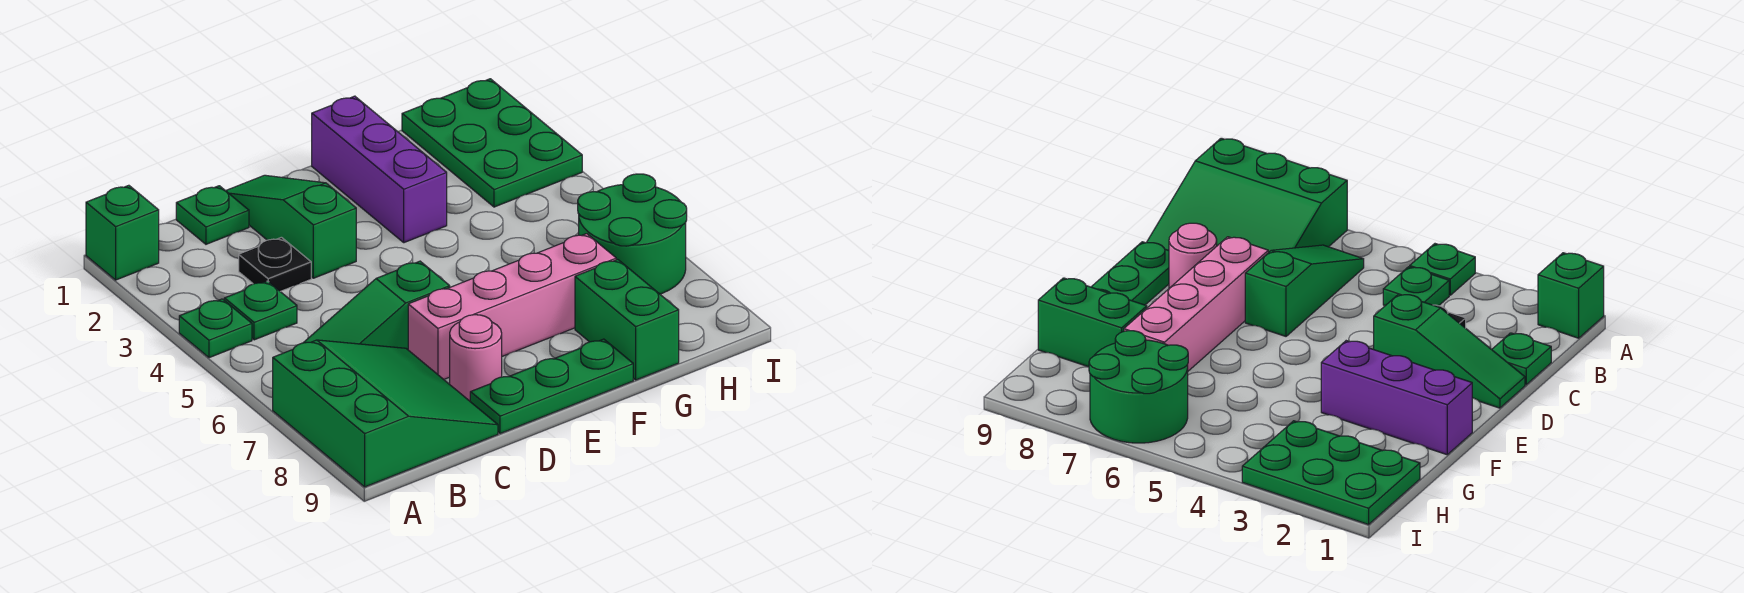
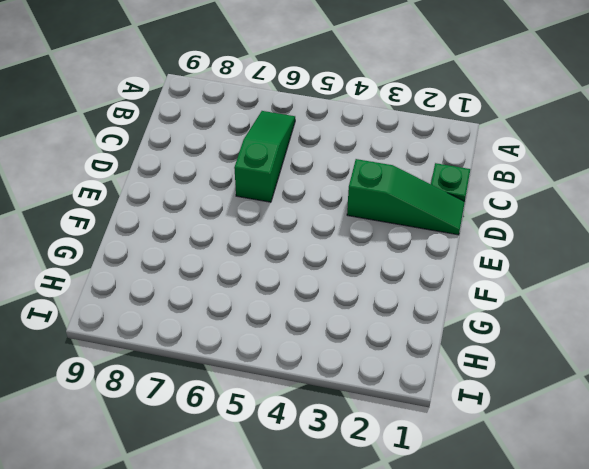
none -> green brick A1 level 1
none -> green plate A4 level 1
none -> green slope A7:C9 level 1 top A

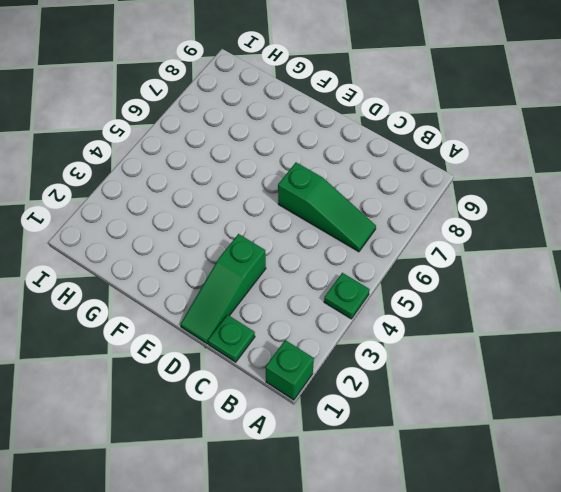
none -> green slope A7:C9 level 1 top A
none -> green plate B4 level 1
none -> black plate C3 level 1

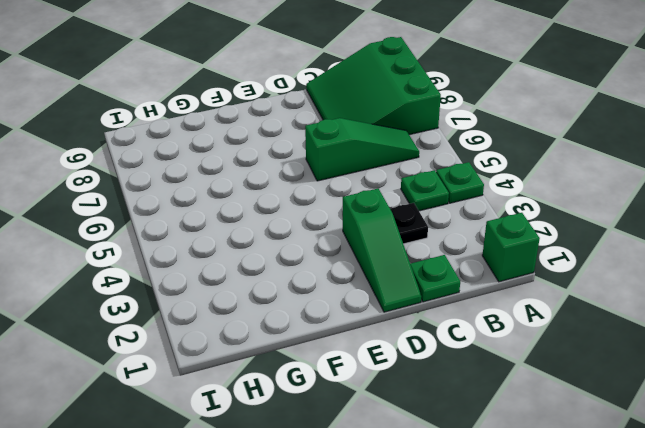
none -> pink brick D7:G7 level 1
none -> pink round brick D8 level 1
none -> green plate D9:F9 level 1

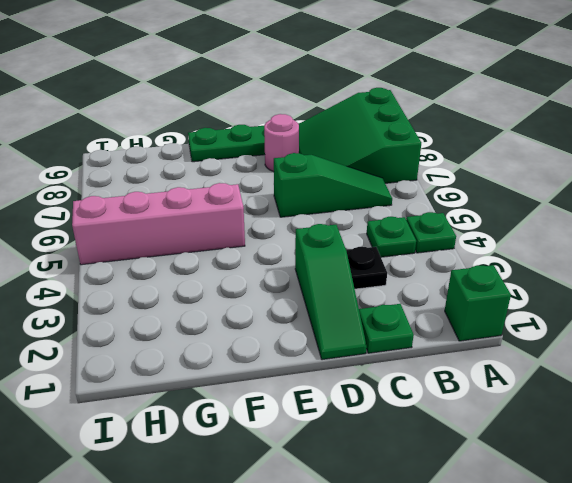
pink brick F5:I5 level 1 -> pink brick D7:G7 level 1
none -> purple brick F1:F3 level 1
none -> green brick G8:G9 level 1
none -> green plate H1:I3 level 1

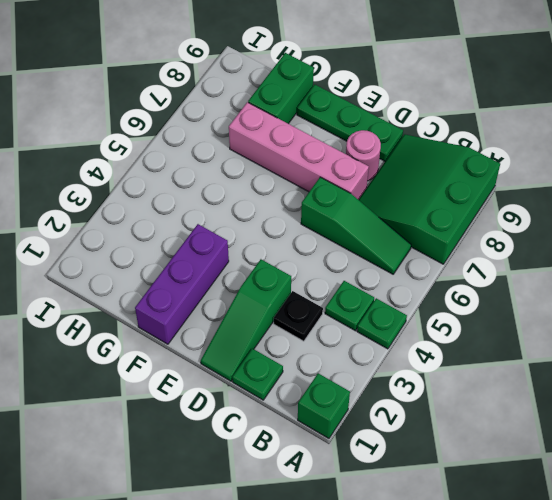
none -> green plate H1:I3 level 1
none -> green round brick H6:I7 level 1

